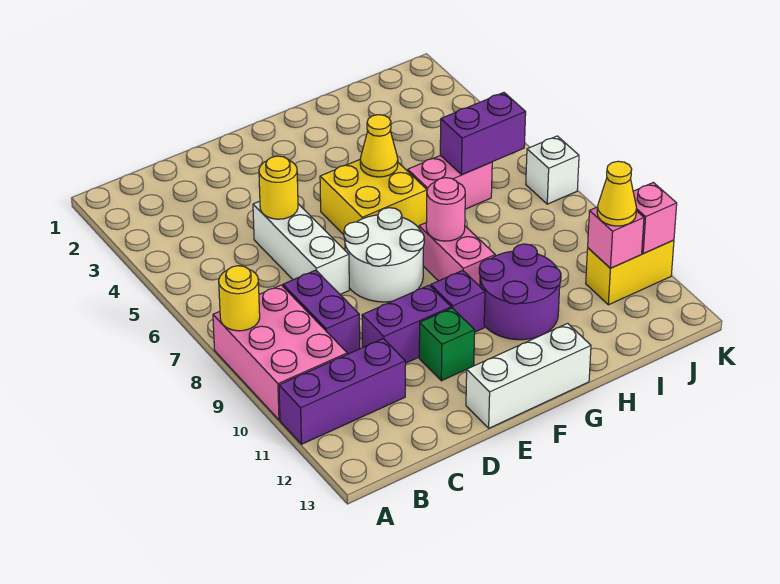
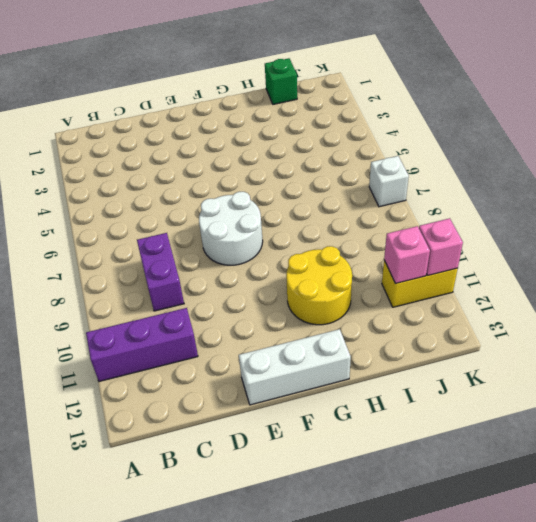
yellow round brick G10:H11 level 1 -> purple round brick G10:H11 level 1
green brick I1 level 1 -> green brick E11 level 1
none -> pink brick A8:B10 level 1
none -> white brick D5:D7 level 1
none -> purple brick D10:E10 level 1

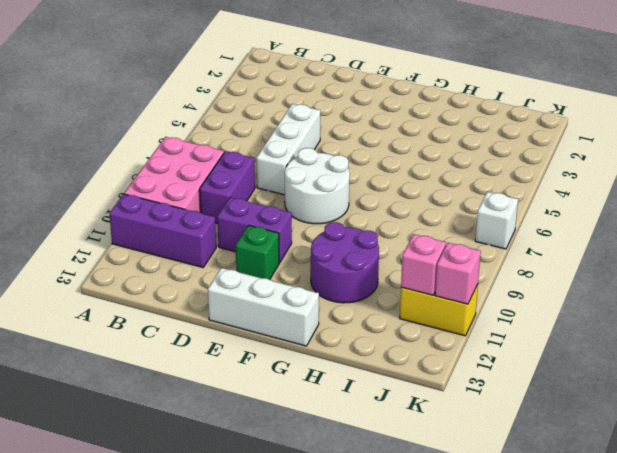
none -> yellow brick F5:G6 level 1
none -> purple brick F10 level 1
none -> pink brick G8:G9 level 1

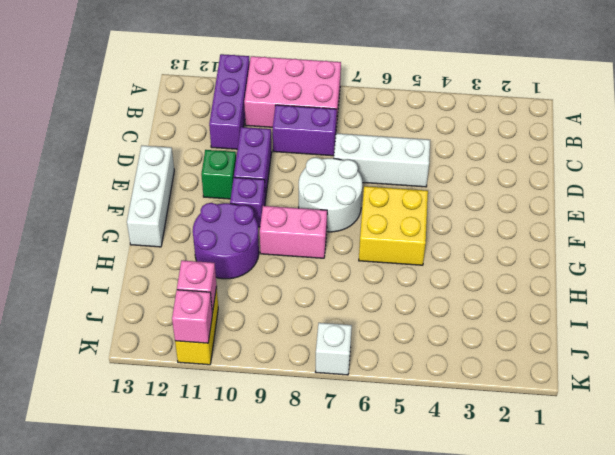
none -> pink brick H6:I6 level 1
none -> yellow round brick A8 level 2
none -> yellow round brick D5 level 2

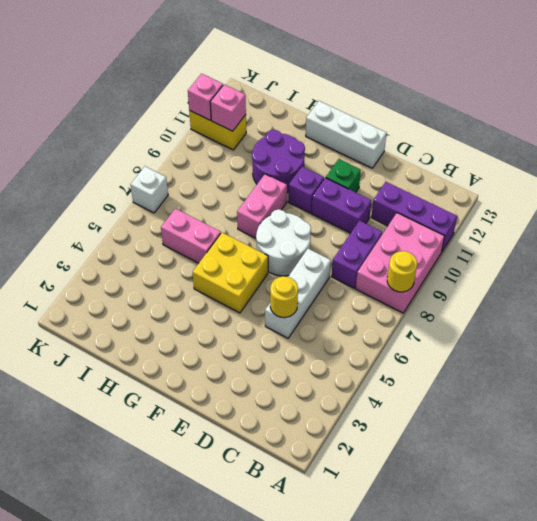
none -> yellow cone G5 level 2
none -> pink round brick G8 level 2
none -> purple brick I6:J6 level 2

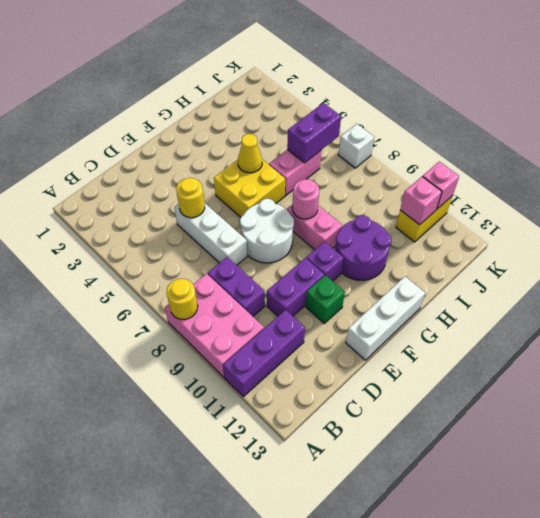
none -> yellow cone J11 level 3

